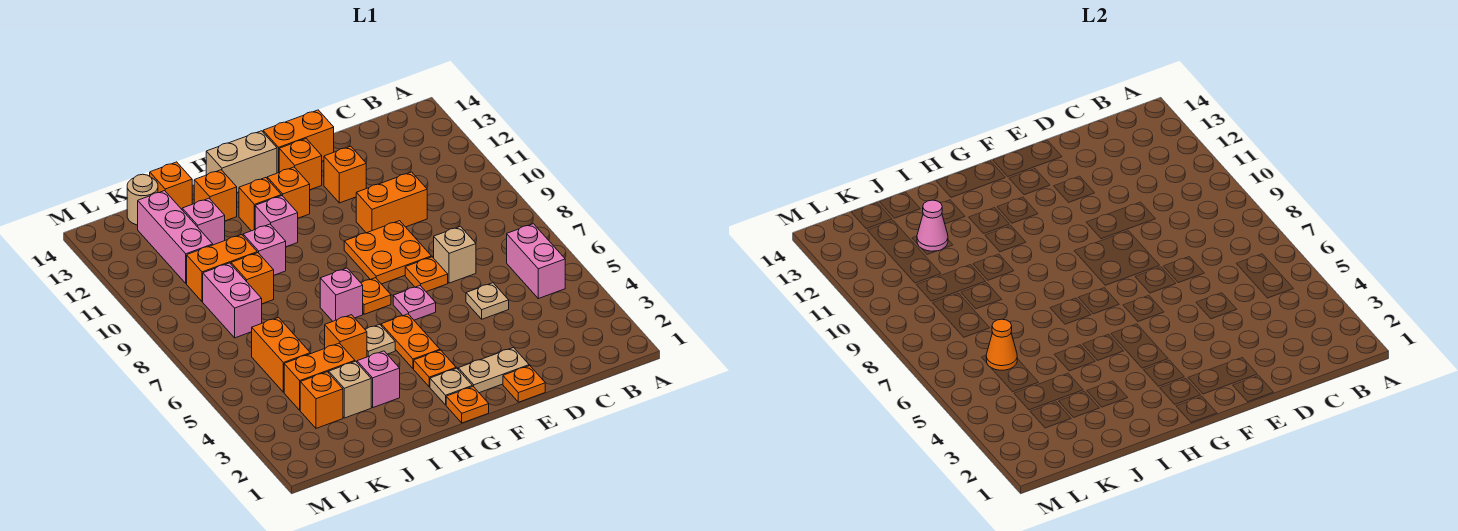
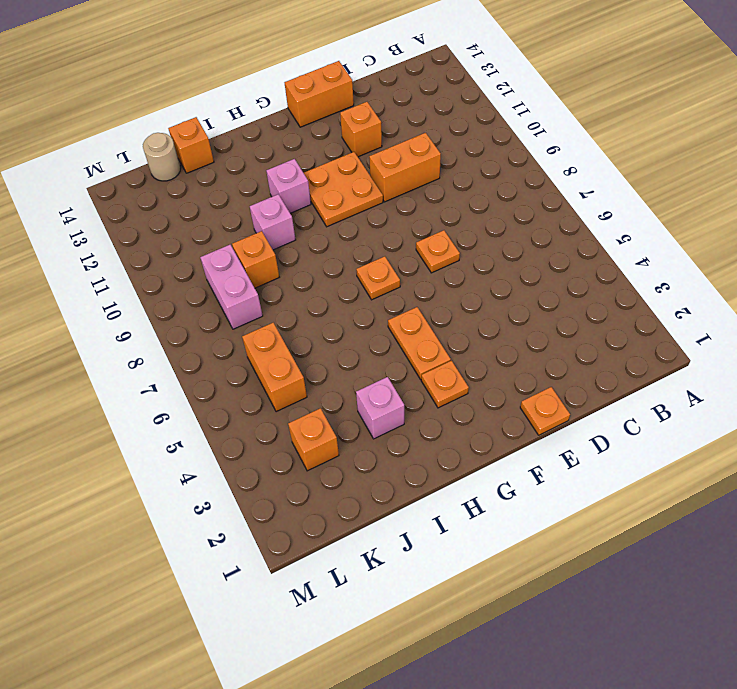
orange plate F10:G11 level 1 -> orange plate E8:F9 level 1
none -> pink brick B5:B6 level 1
none -> tan plate D5 level 1
none -> tan brick D7 level 1
none -> tan plate E2:F2 level 1

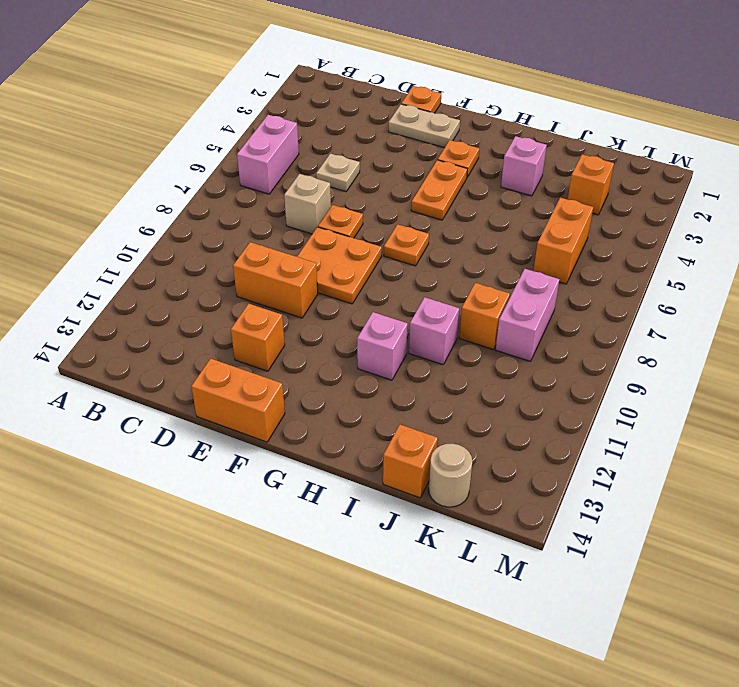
none -> pink plate F6 level 1
none -> orange brick F13 level 1
none -> orange plate G1 level 1
none -> tan plate G2 level 1

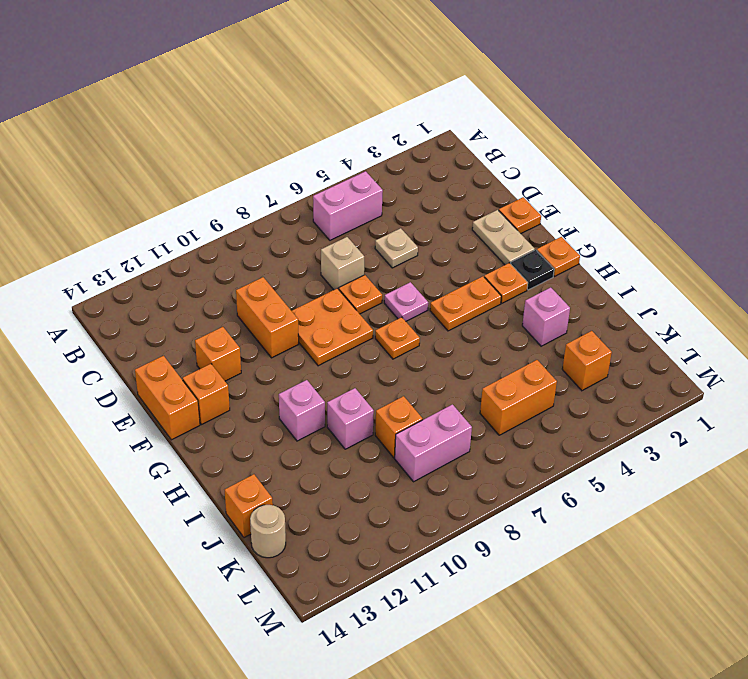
black plate G2 level 1 -> tan plate G2 level 1
none -> orange brick G12 level 1
none -> tan brick G14:H14 level 1
none -> tan plate H5 level 1
none -> pink brick H7 level 1

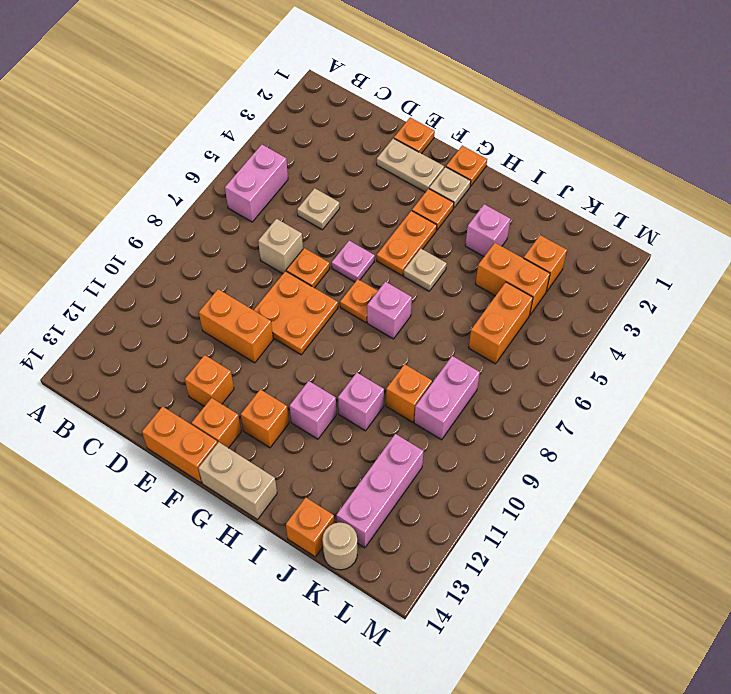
none -> orange brick H12 level 1
none -> orange brick I5 level 1
none -> orange brick I13 level 1
none -> tan brick J3 level 1

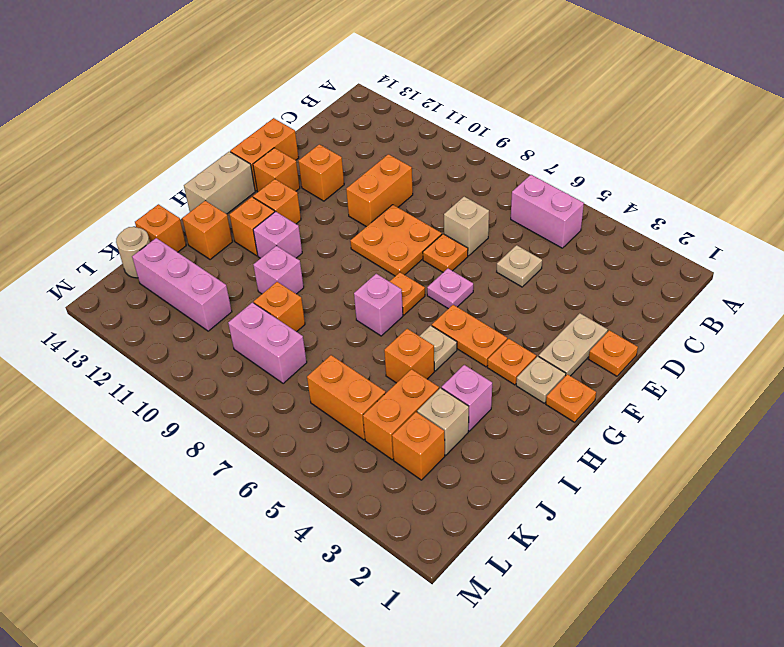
none -> orange brick J10:K10 level 1
none -> pink brick J12 level 1
none -> pink cone J12 level 2
none -> orange cone K6 level 2

